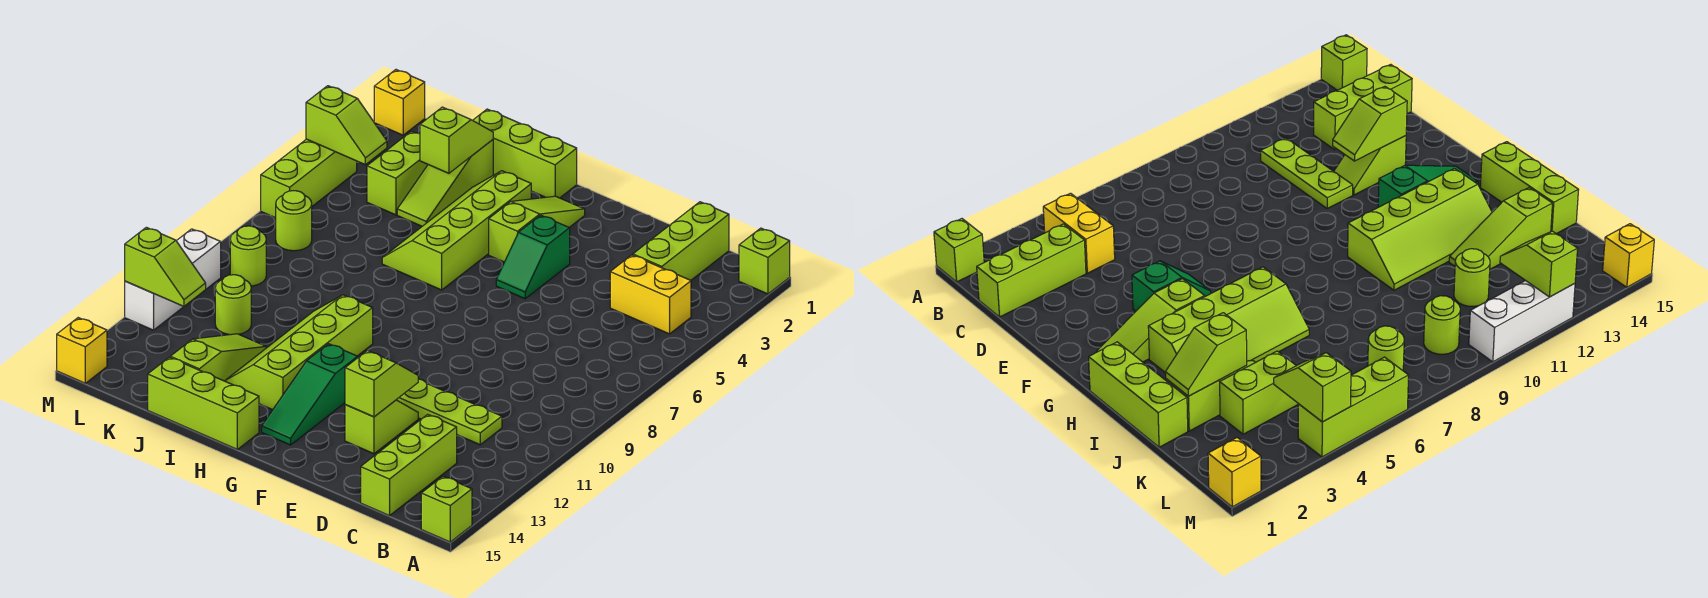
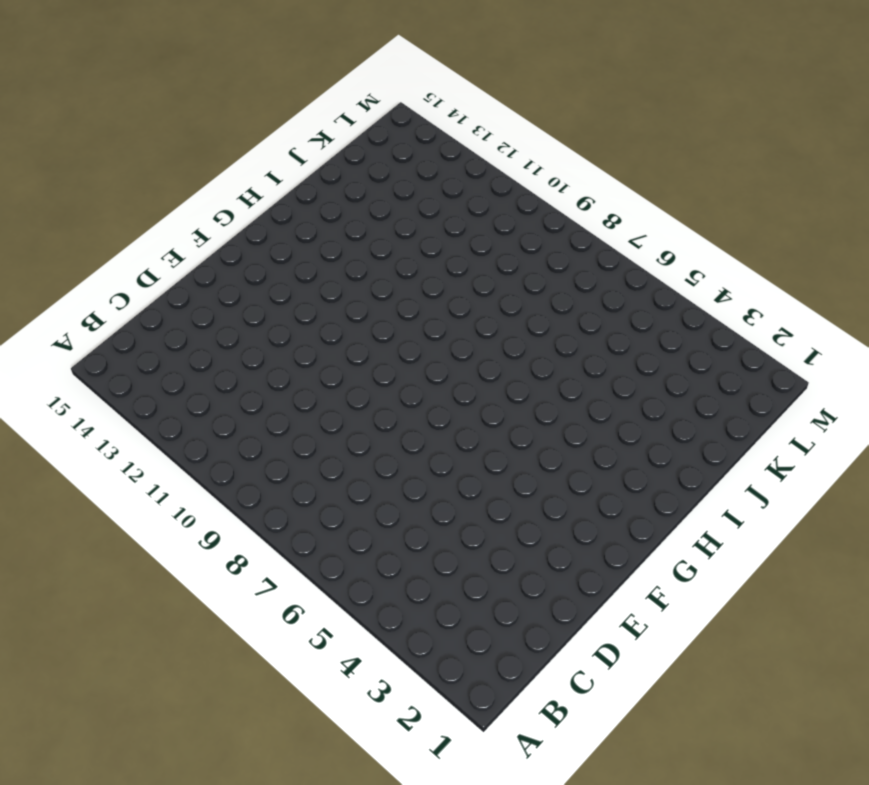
none -> lime brick A1 level 1
none -> lime brick A15 level 1
none -> yellow brick B4:C4 level 1

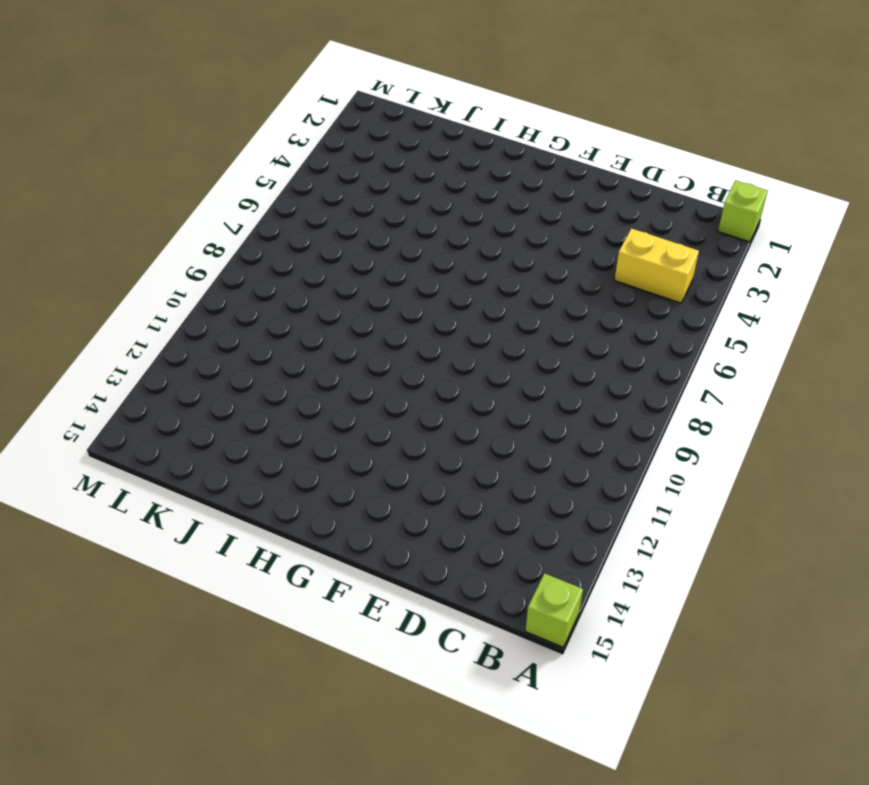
none -> lime brick C1:C3 level 1
none -> lime plate C11:E11 level 1
none -> lime brick C13:C15 level 1

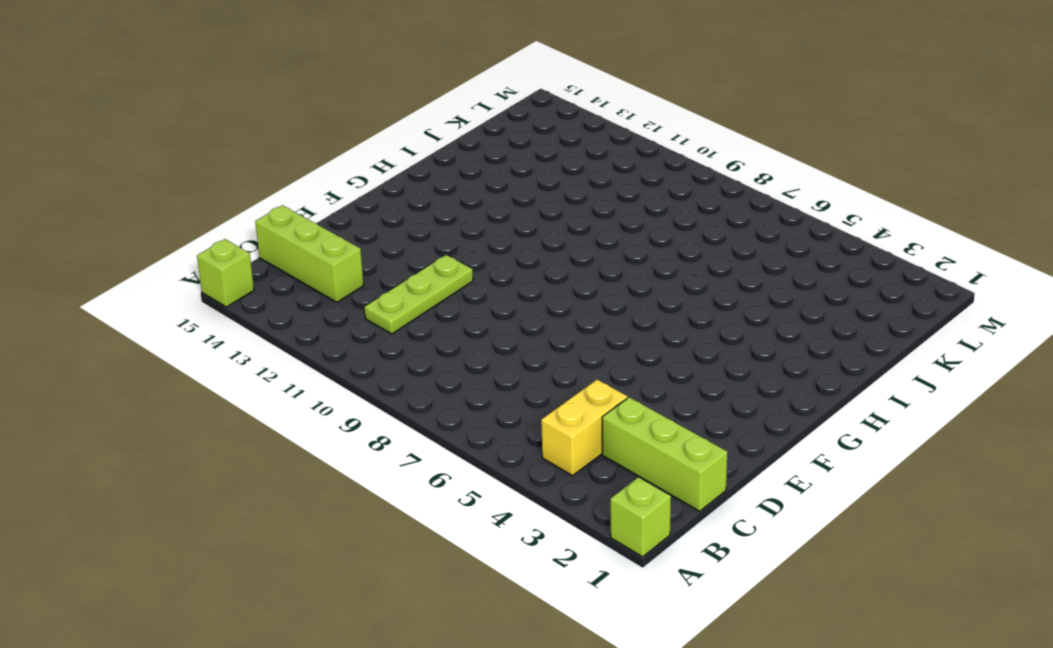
none -> lime slope E12:E13 level 1 top 13
none -> green slope F4:F5 level 1 top 4
none -> lime slope G2:G4 level 1 top 4

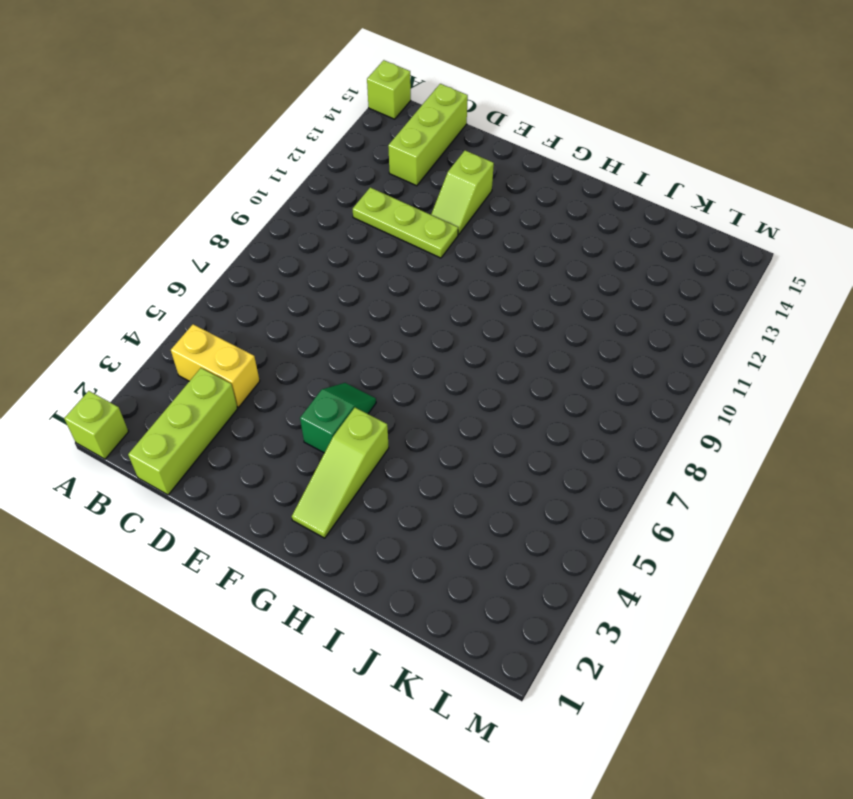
none -> green slope G12:G14 level 1 top 12
none -> lime brick H1:J1 level 1
none -> lime slope H3:I6 level 1 top H

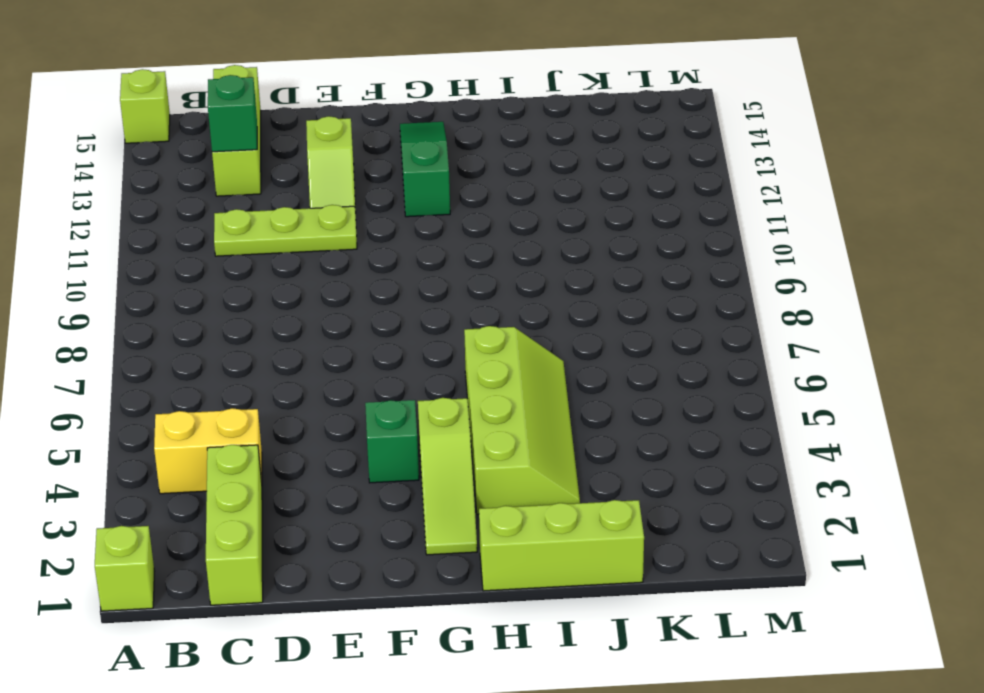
green brick C13 level 2 -> none
none -> lime slope H10:I13 level 1 top H
none -> lime brick H15:J15 level 1
none -> lime slope J2:J4 level 1 top 2

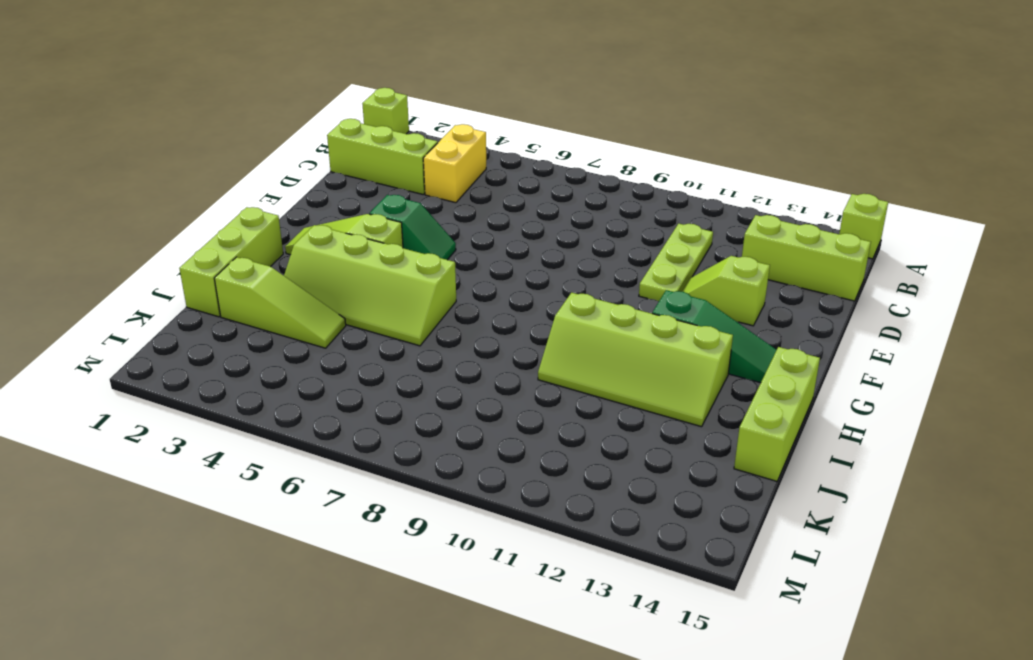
none -> lime slope J12:J14 level 1 top 14
none -> lime brick K3:K4 level 1
none -> lime round brick K11 level 1

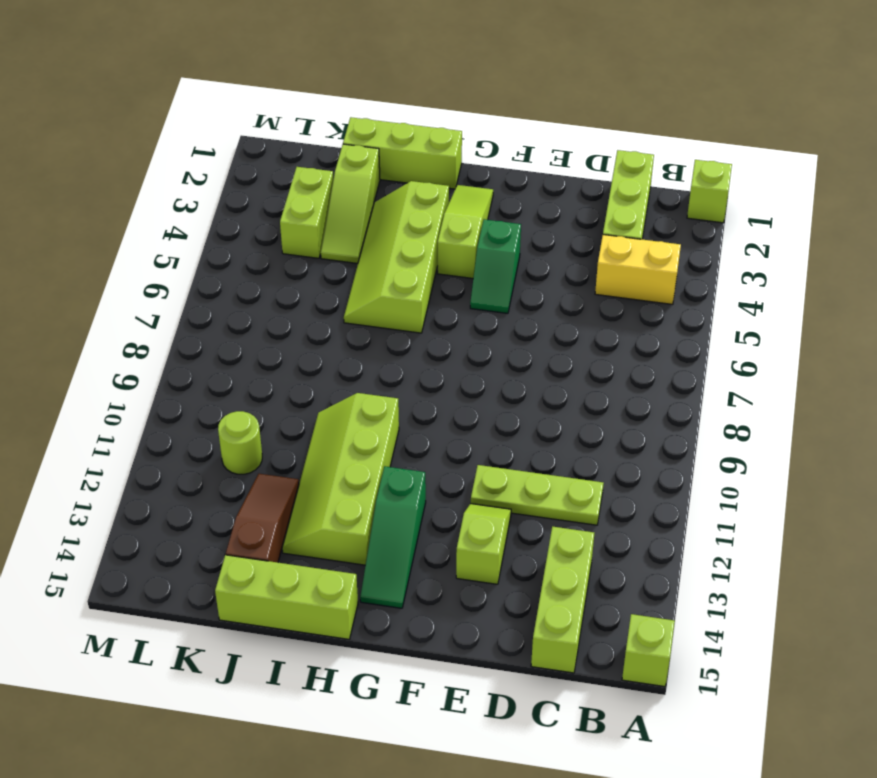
brown slope J12:J14 level 1 top 14 -> lime slope J12:J14 level 1 top 14
none -> lime round brick L7 level 1
none -> lime round brick L9 level 1
none -> yellow brick M1 level 1

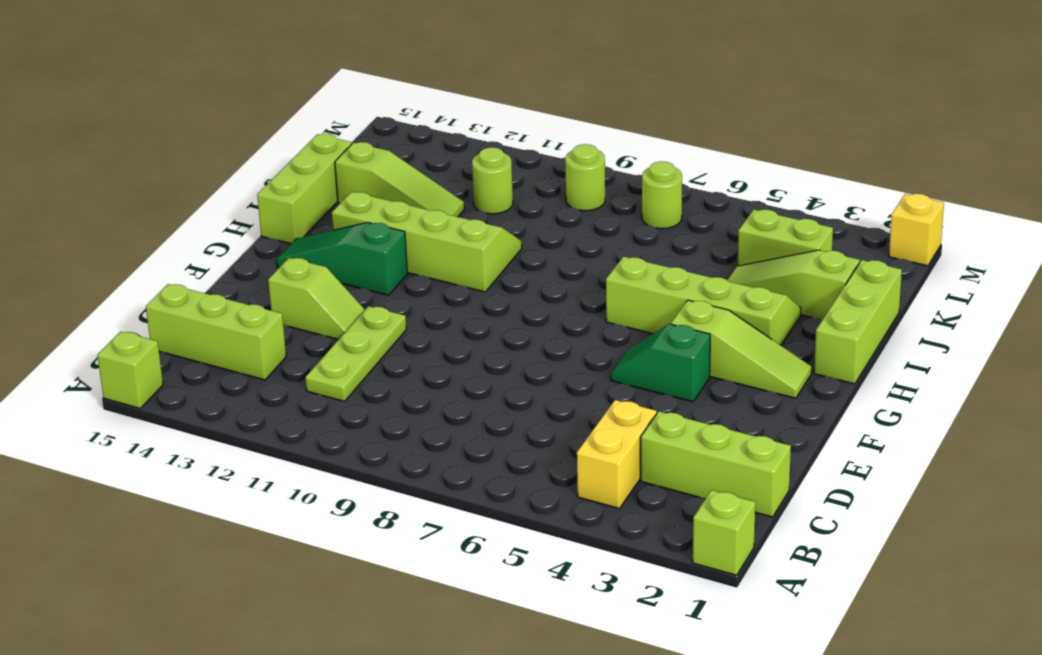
none -> lime brick M4:M6 level 1
none -> white brick M10:M12 level 1
none -> yellow brick M15 level 1

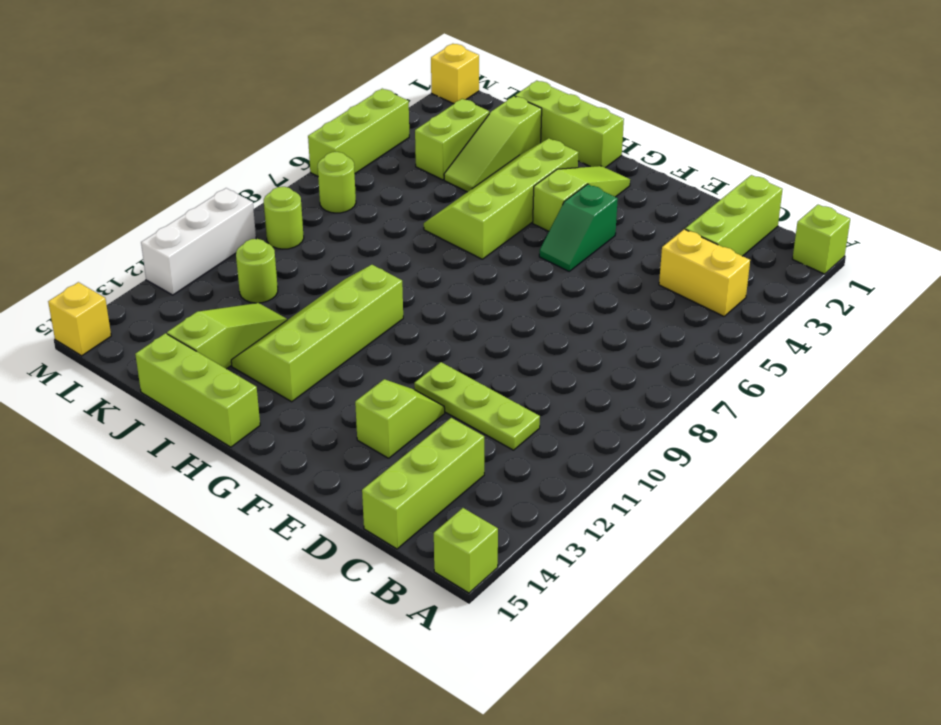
none -> green slope G12:G14 level 1 top 12
none -> lime slope E12:E13 level 2 top 13
none -> lime slope J2:J3 level 2 top 3

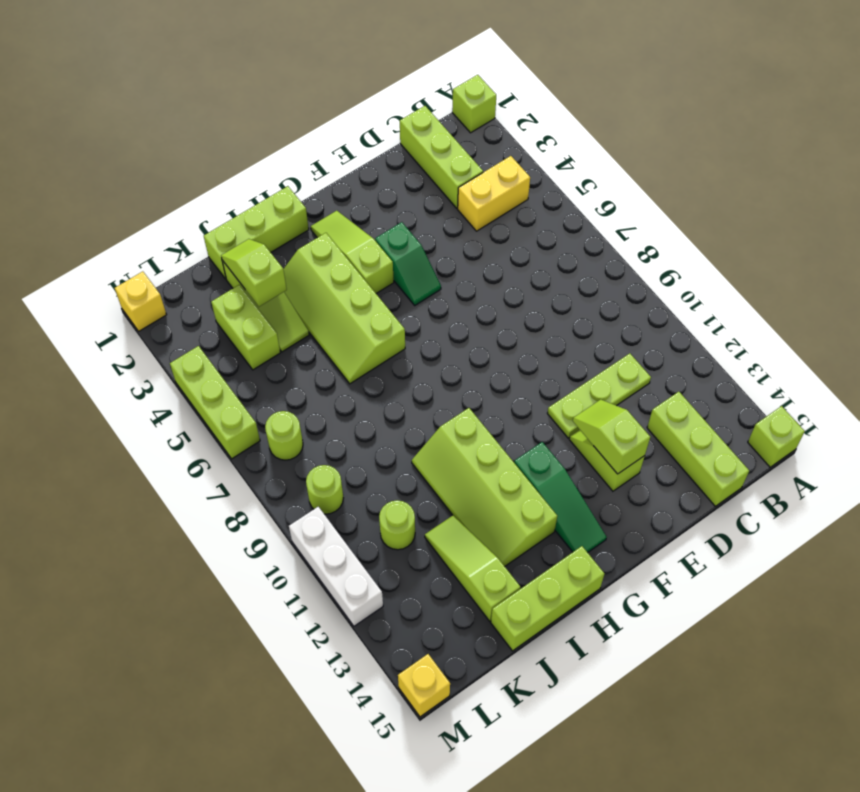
none -> lime slope L4:M4 level 2 top M
none -> lime slope L12:M12 level 2 top M

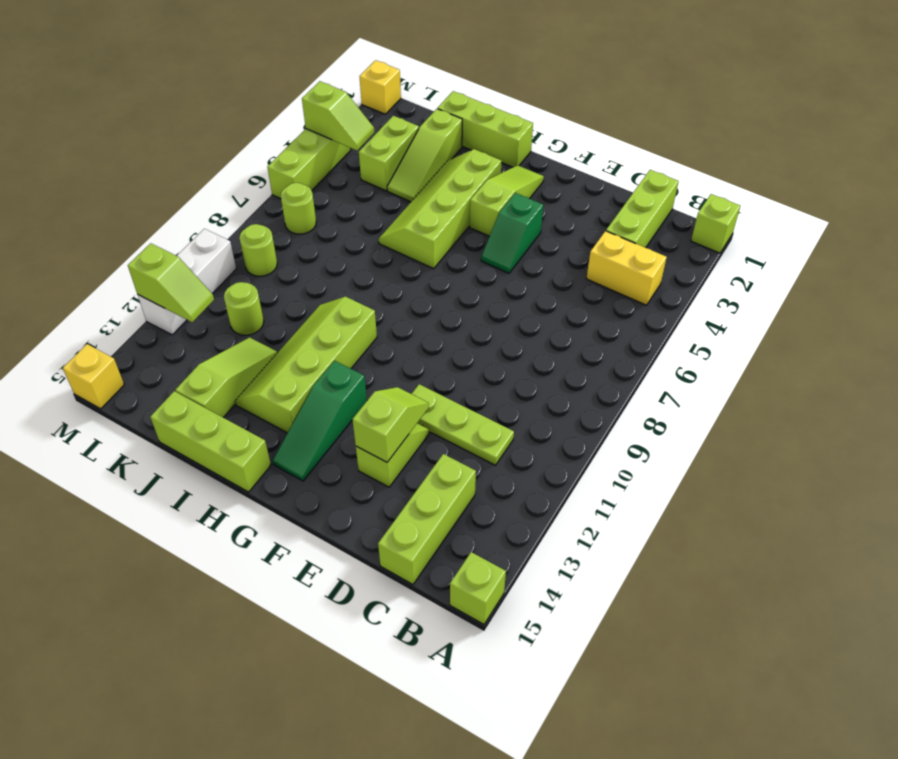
none -> lime slope J2:J3 level 2 top 3

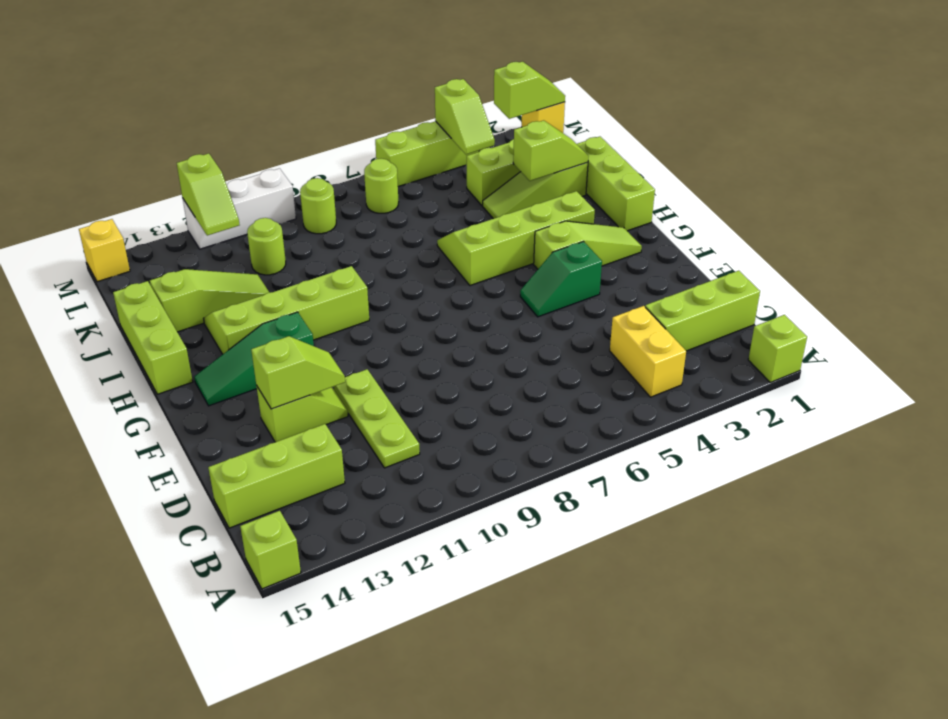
lime slope M1:M2 level 2 top 2 -> none

